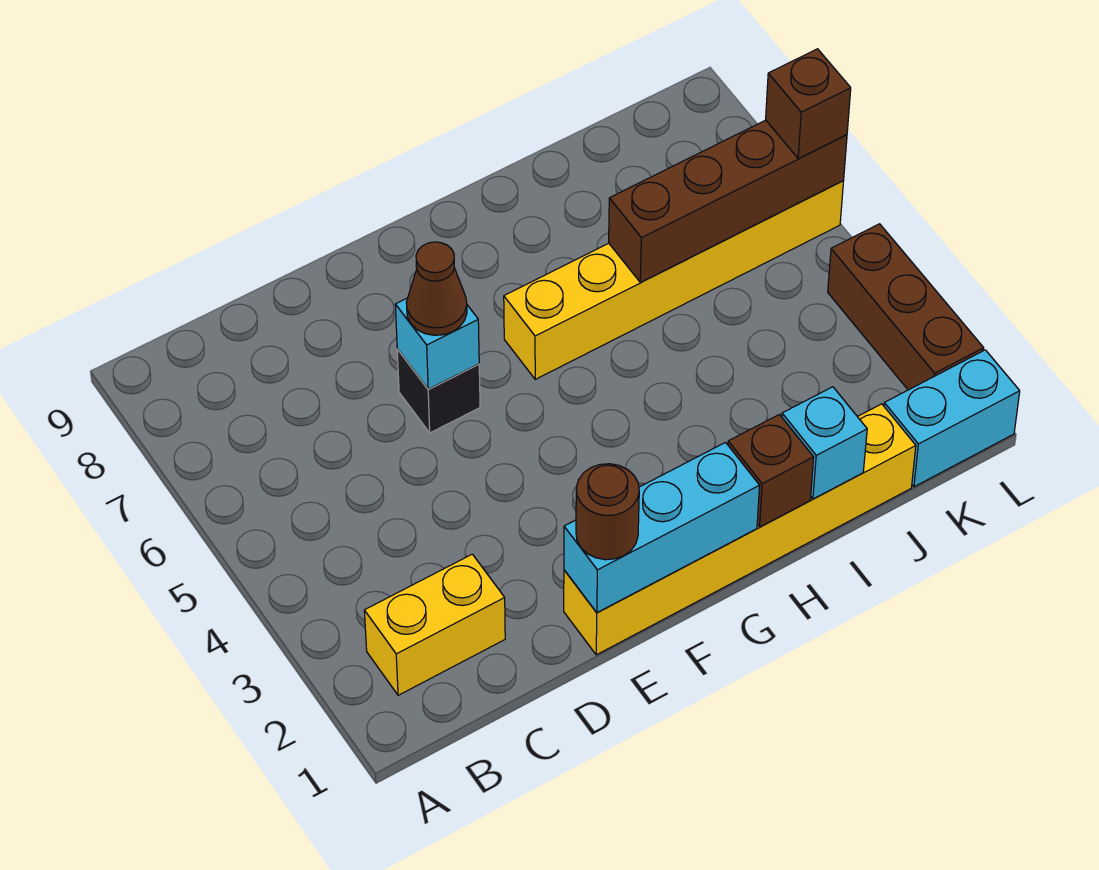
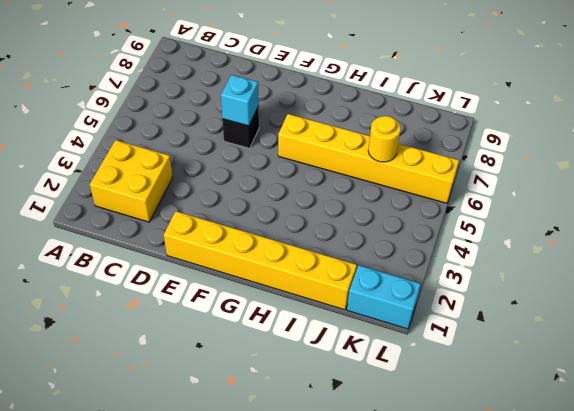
yellow brick B2:C3 level 1 -> yellow brick B2:C2 level 1
yellow round brick J6 level 2 -> brown brick I6:L6 level 2
none -> brown brick L2:L4 level 1
none -> cyan brick E1:G1 level 2
none -> brown brick H1 level 2

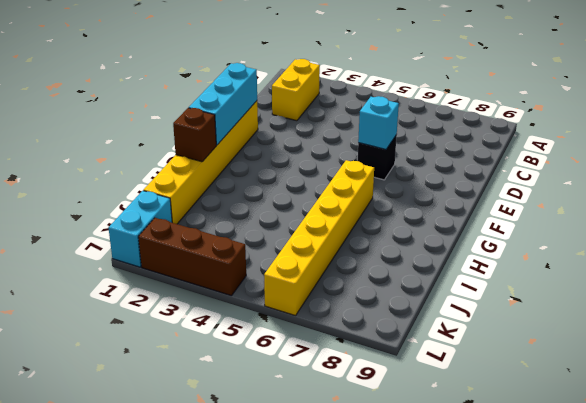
none -> cyan brick I1 level 2
none -> brown brick I6:L6 level 2
none -> brown round brick E1 level 3

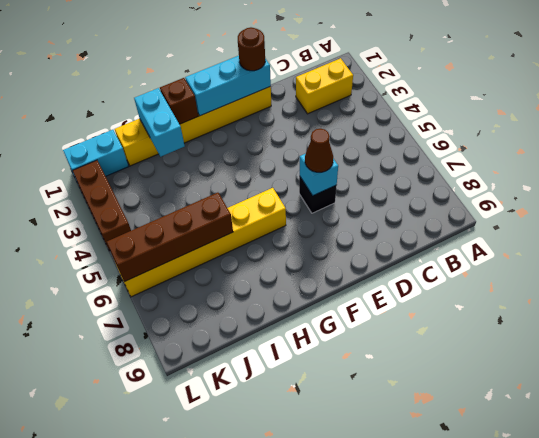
cyan brick I1:I2 level 2 -> cyan brick I1 level 2
none -> brown brick L6 level 3

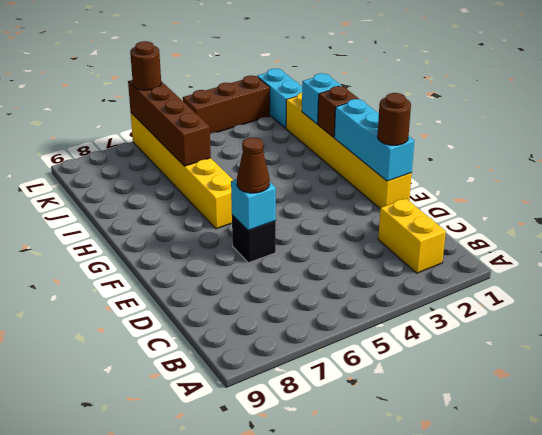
brown round brick L6 level 3 -> brown brick L6 level 3

